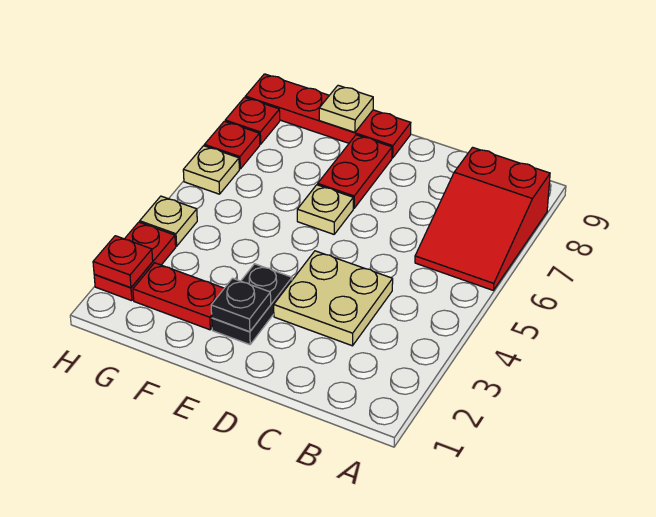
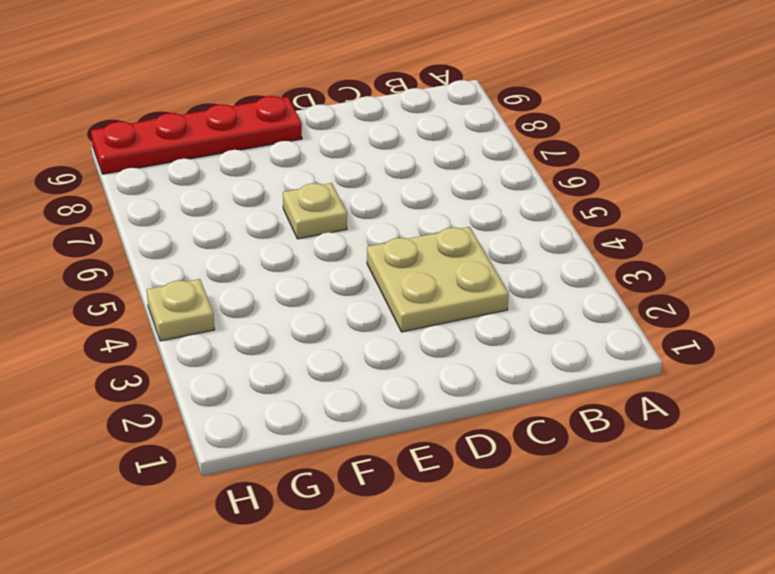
none -> red slope A6:B8 level 1 top 8
none -> black plate E2:E3 level 1
none -> red plate E7:E8 level 1

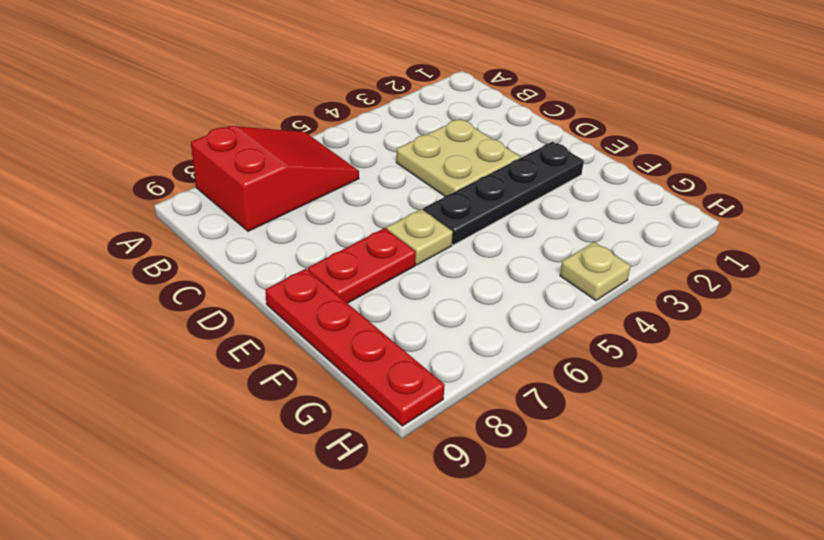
black plate E2:E5 level 1 -> black plate E2:E3 level 1
none -> red plate F2:G2 level 1
none -> red plate H2:H3 level 1
none -> tan plate H6 level 1

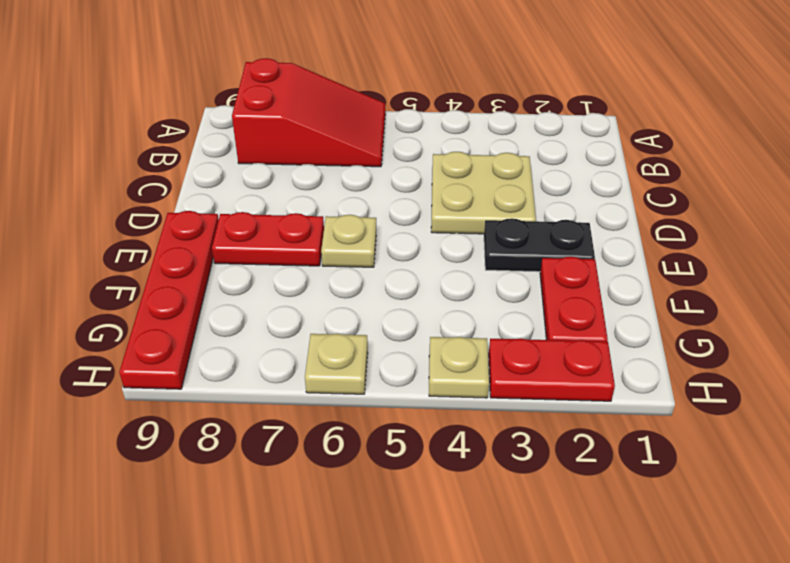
none -> red plate H7 level 1
none -> red plate H8 level 1
none -> black plate E2 level 2

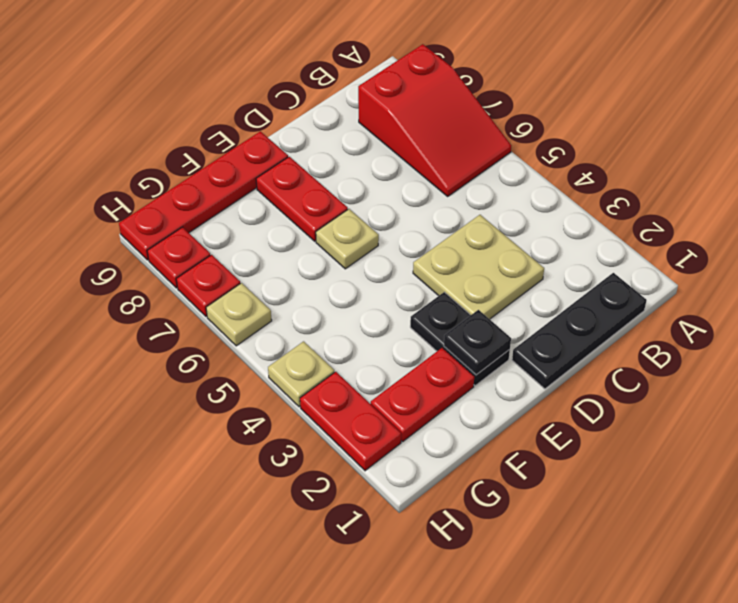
black plate B1:D1 level 1 -> none
none -> tan plate F9 level 2
none -> red plate H2 level 2

